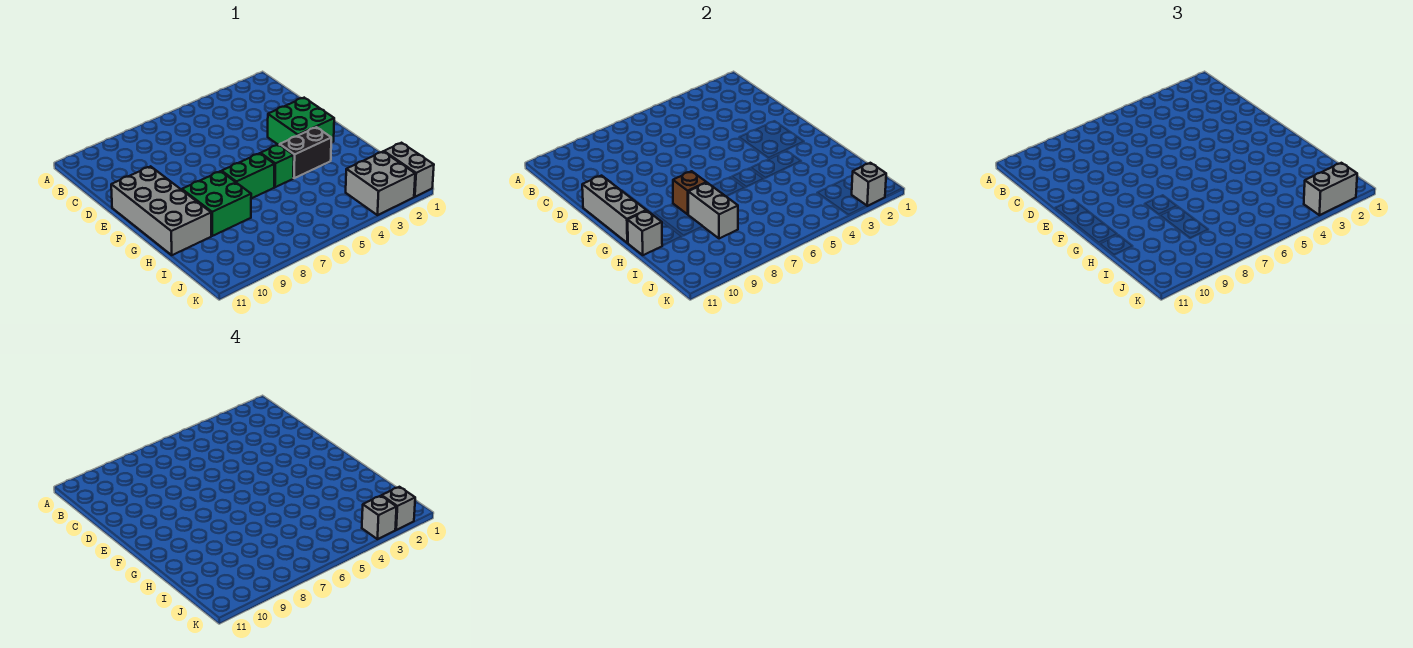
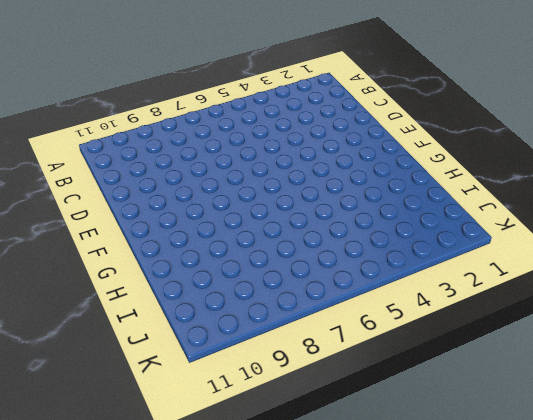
none -> green brick E2:F3 level 1
none -> grey brick E10:H11 level 1
none -> black brick G3:G4 level 1

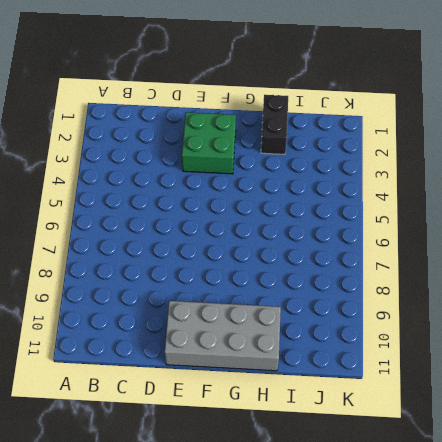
black brick H1:H2 level 1 -> black brick G3:G4 level 1
none -> green brick G5 level 1
none -> green brick G6:G7 level 1
none -> green brick G8:H9 level 1

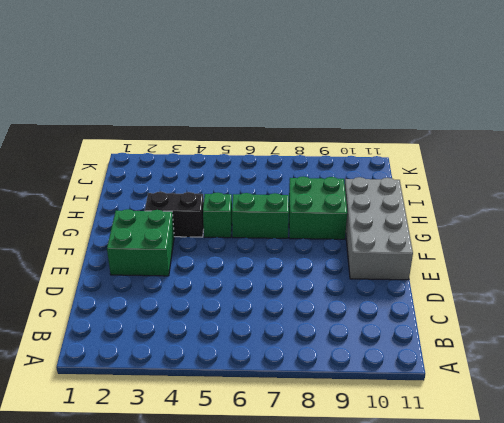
none -> grey brick J1:K1 level 1
none -> grey brick J2:K3 level 1
none -> grey brick E11:G11 level 2

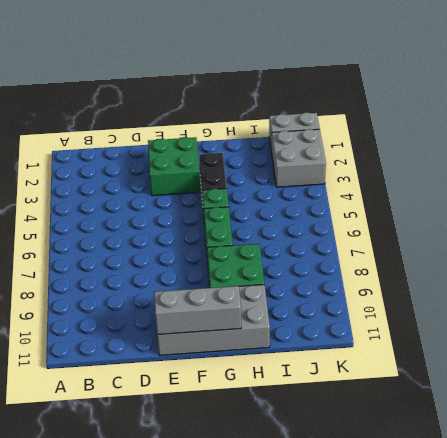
none -> brown brick G8 level 2
none -> grey brick H8:I8 level 2
none -> grey brick H11 level 2

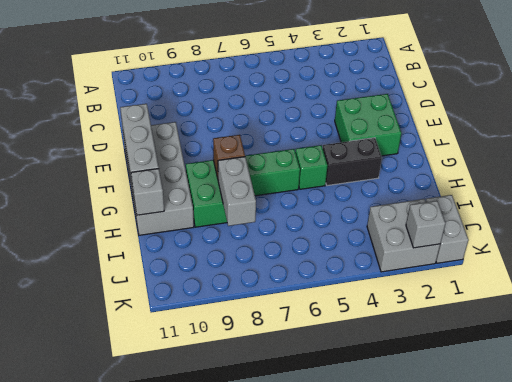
none -> grey brick K2:K3 level 3
none -> grey brick K2 level 4
none -> grey brick K3 level 4

